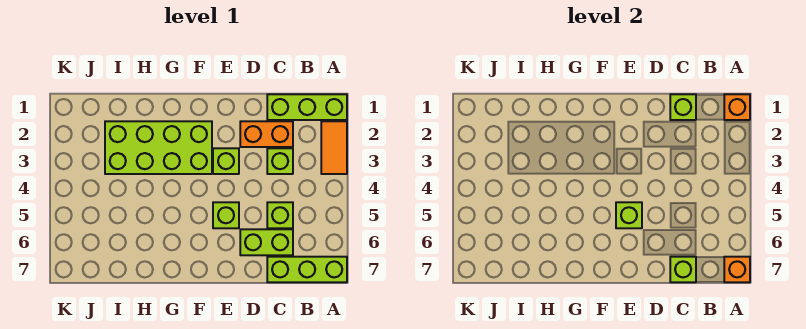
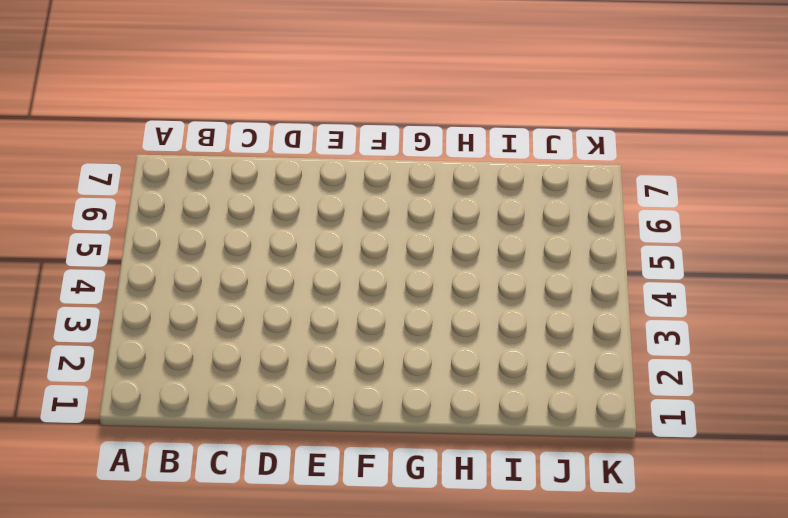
none -> lime brick A1:C1 level 1
none -> orange tile A2:A3 level 1
none -> lime brick A7:C7 level 1

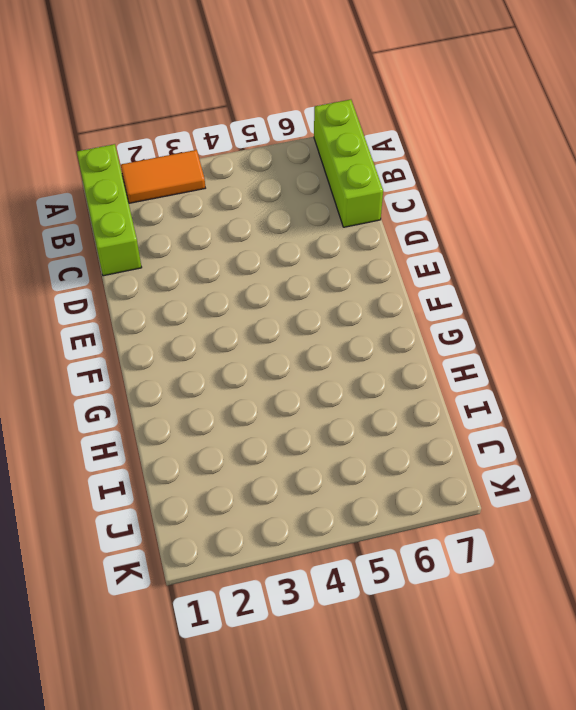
none -> orange brick C2:D2 level 1
none -> lime brick C3 level 1
none -> lime brick C5 level 1

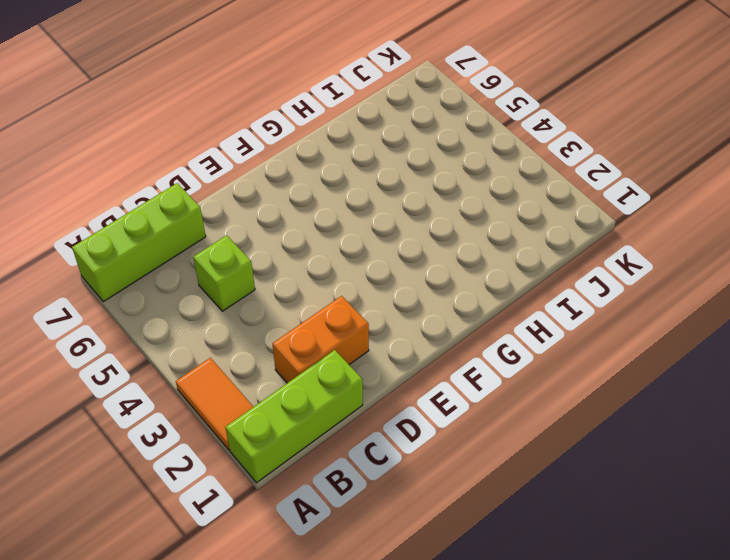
none -> lime brick C3 level 1
none -> lime brick C6:D6 level 1
none -> lime brick E3 level 1

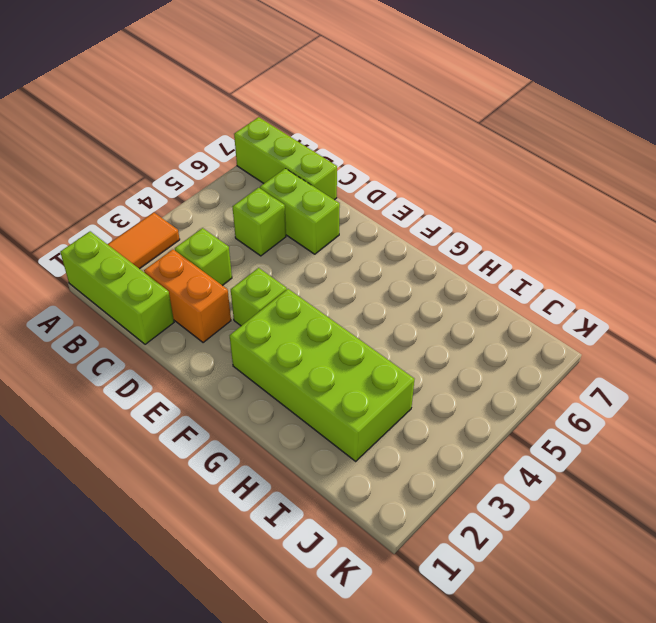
none -> lime brick E5 level 1
none -> orange brick A1 level 2
none -> orange brick A7 level 2

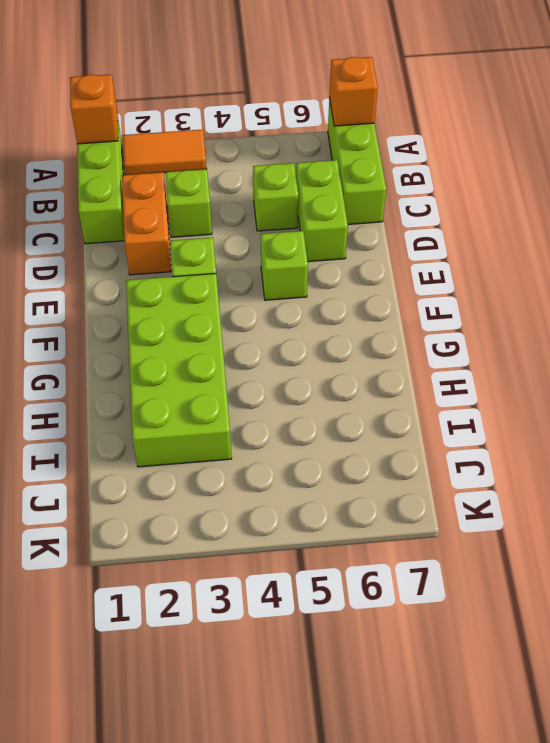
none -> lime brick C1 level 2
none -> lime brick C7 level 2
none -> lime brick E5 level 2

